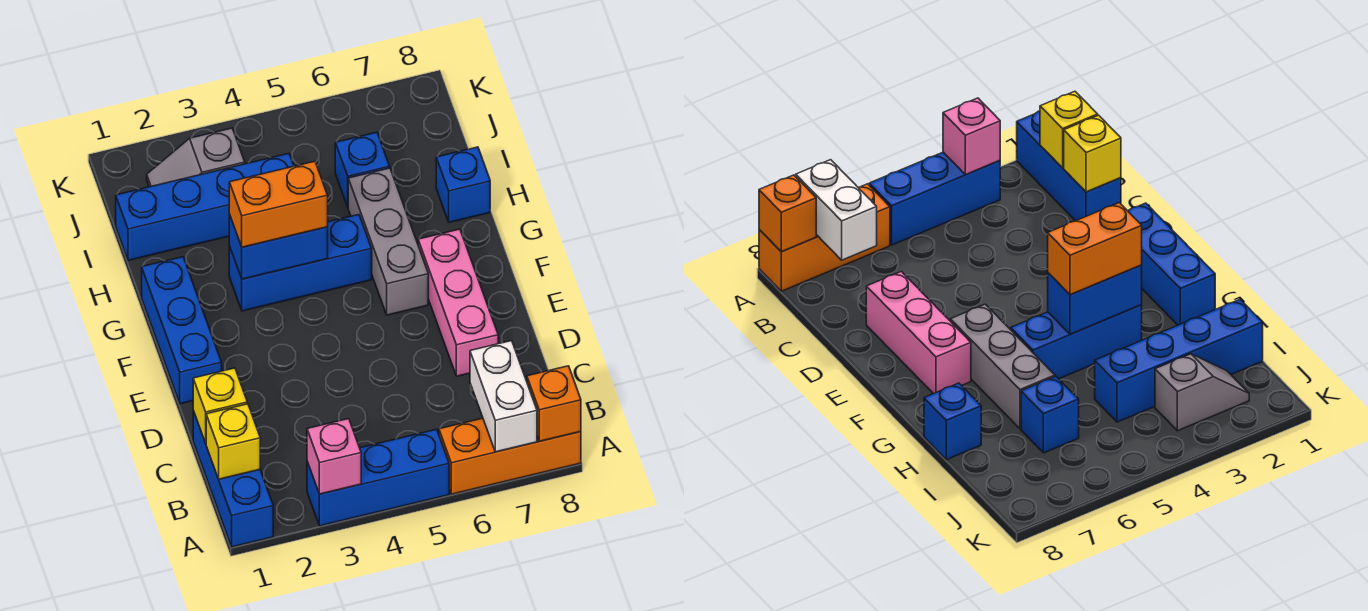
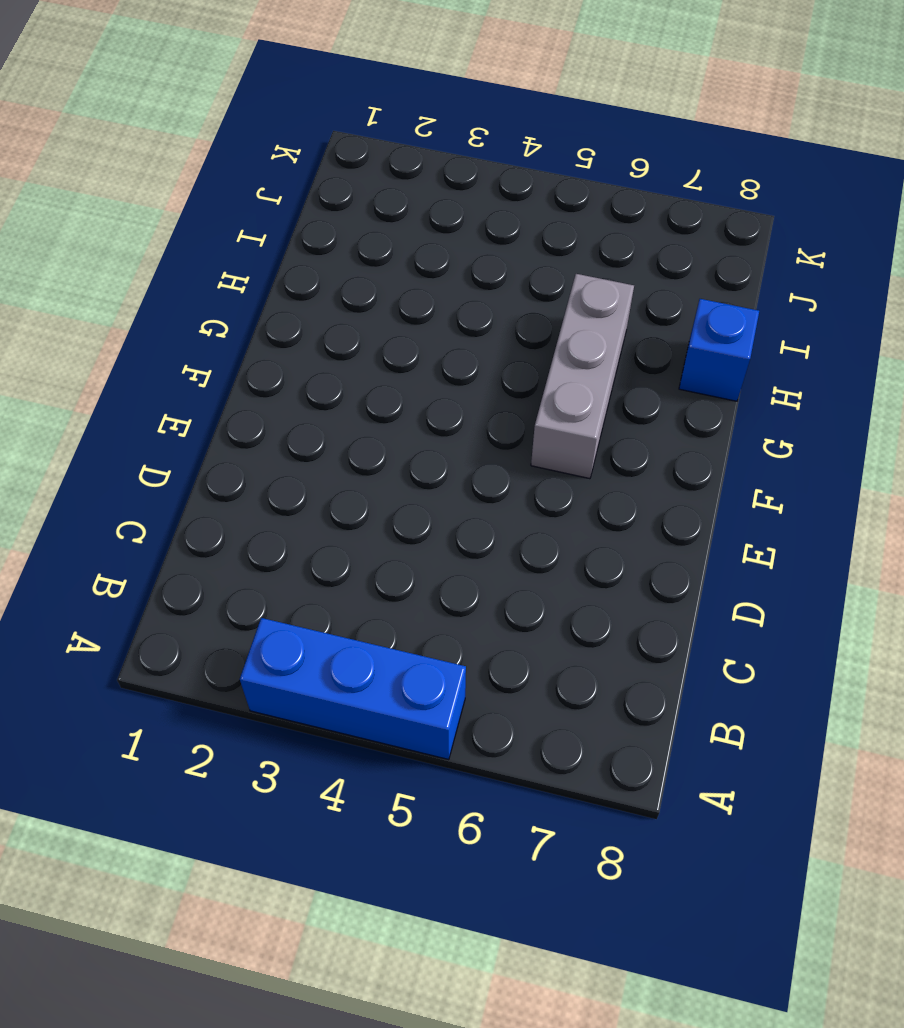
none -> blue brick A1:C1 level 1
none -> orange brick A6:A8 level 1
none -> pink brick D7:F7 level 1

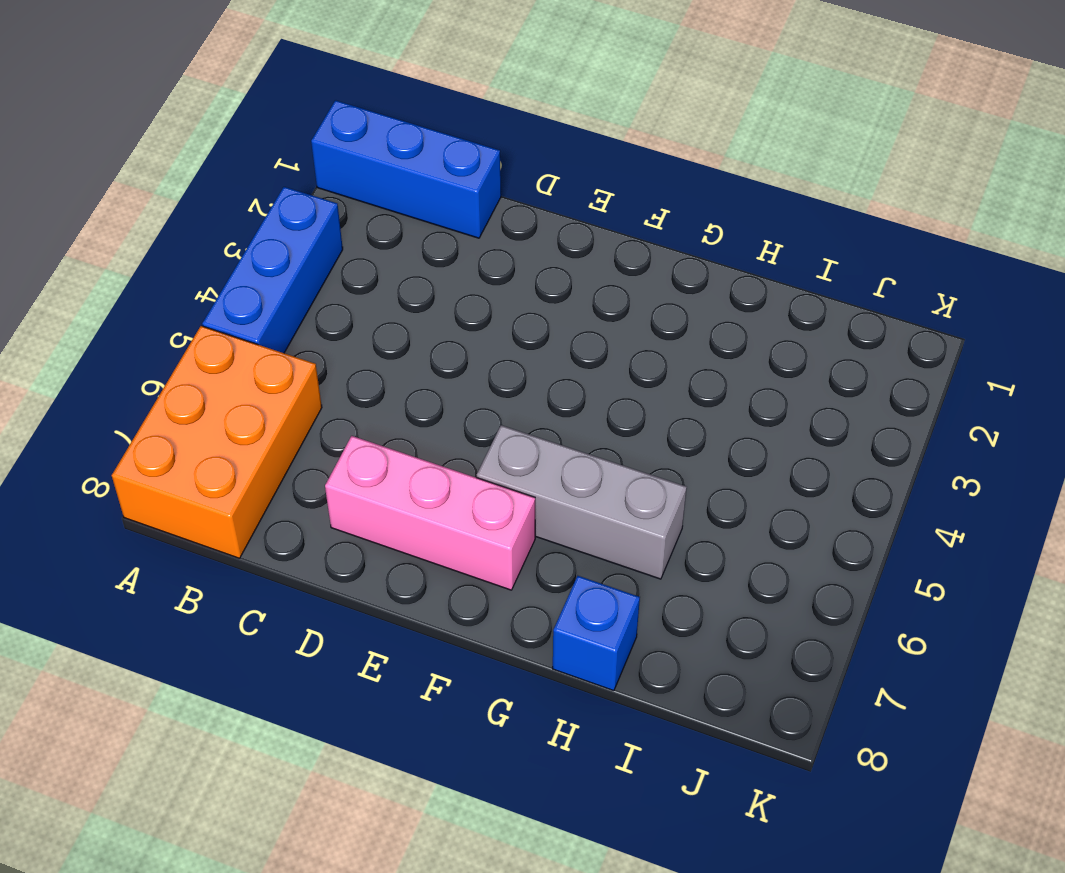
orange brick A6:B8 level 1 -> orange brick A6:A8 level 1
none -> blue brick E1:G1 level 1
none -> blue brick G3:G5 level 1
none -> blue brick I1:I4 level 1

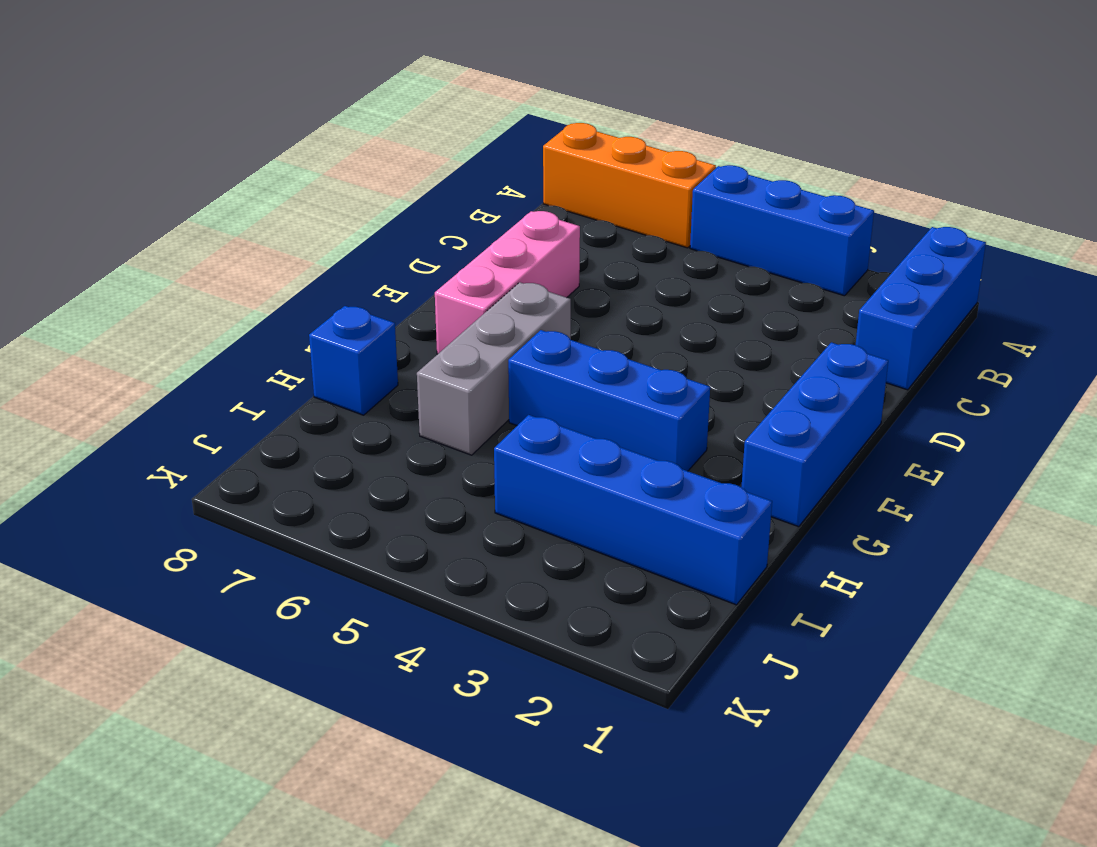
none -> blue brick I6 level 1
none -> grey slope J2:J3 level 1 top 3
none -> pink brick A3 level 2

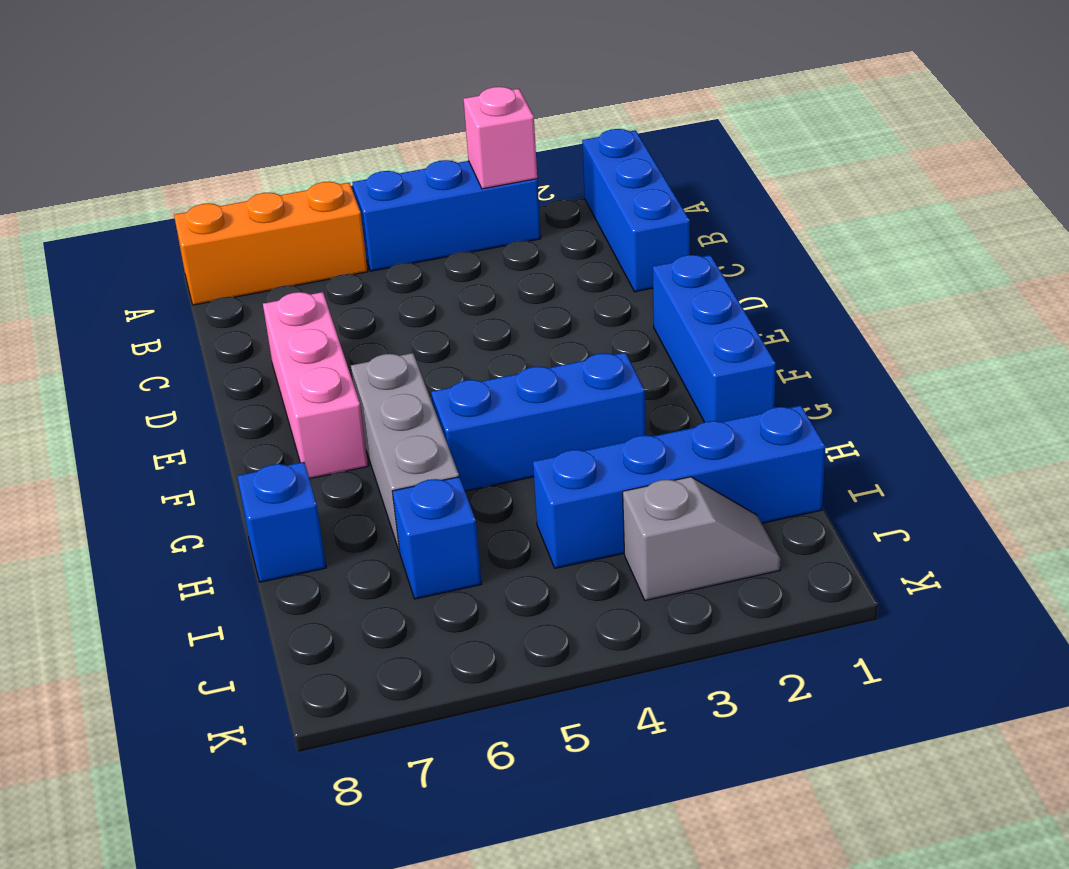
none -> white brick A7:B7 level 2
none -> orange brick A8 level 2
none -> yellow brick B1 level 2

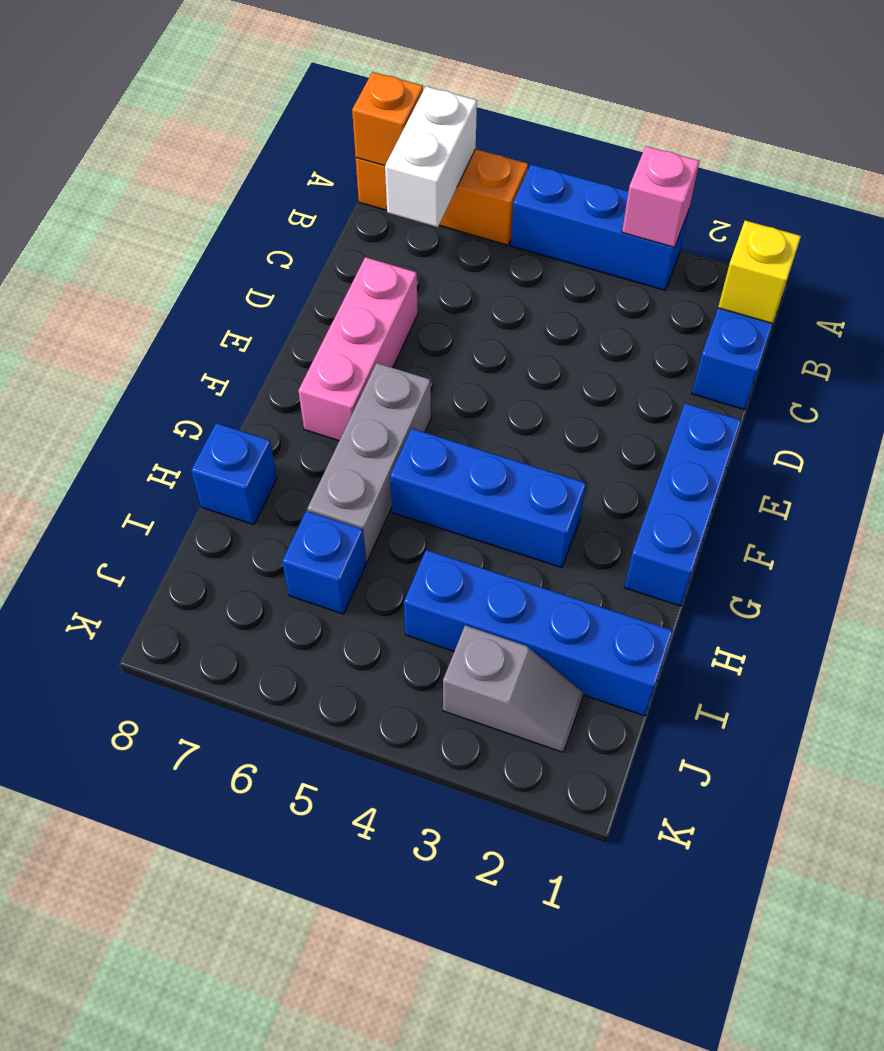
none -> yellow brick C1 level 2
none -> blue brick G3:G4 level 2
none -> orange brick G3:G4 level 3

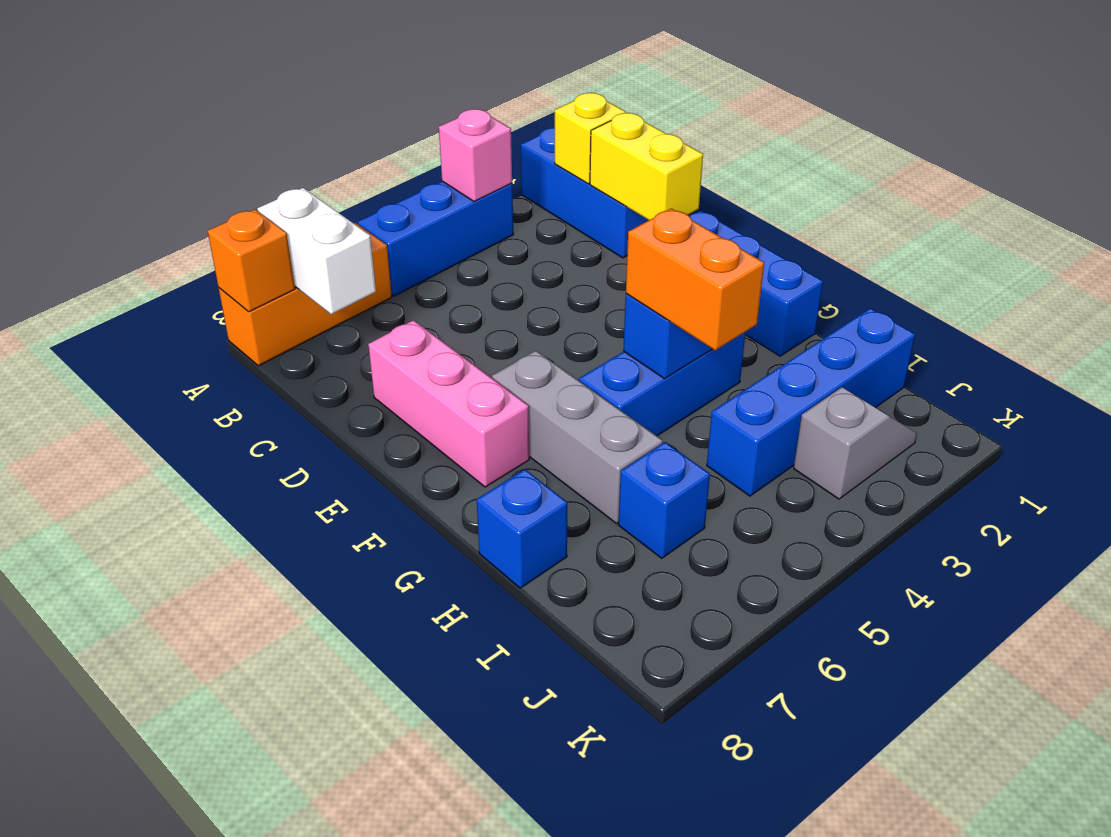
yellow brick C1:D1 level 2 -> yellow brick C1 level 2
orange brick G4:H4 level 3 -> orange brick G3:G4 level 3

